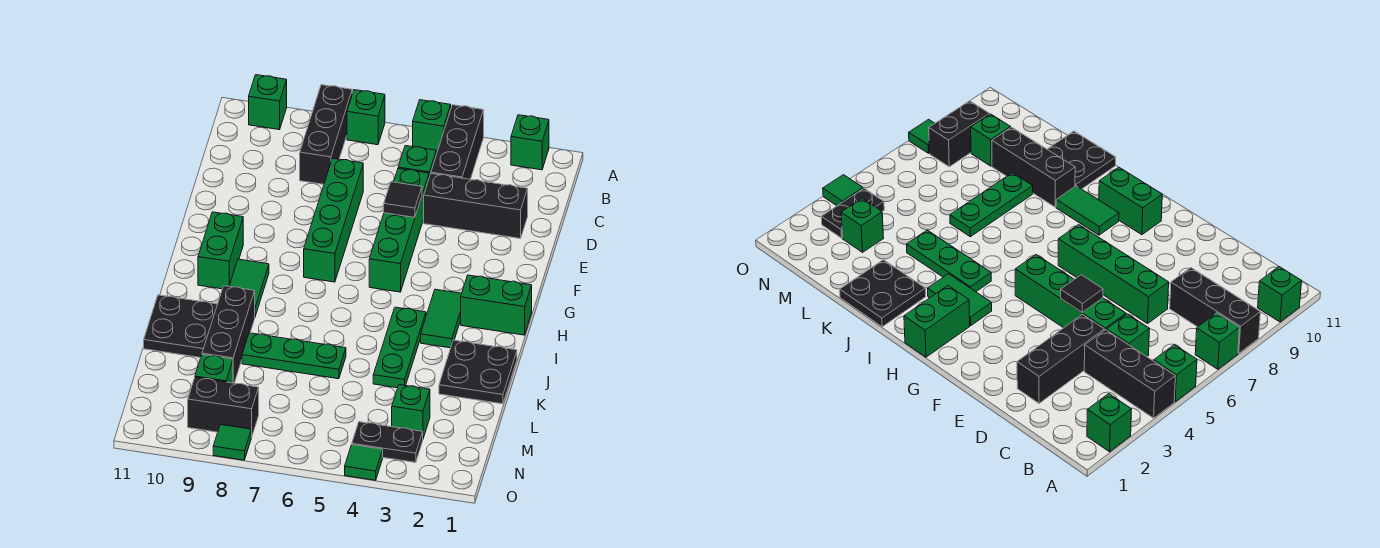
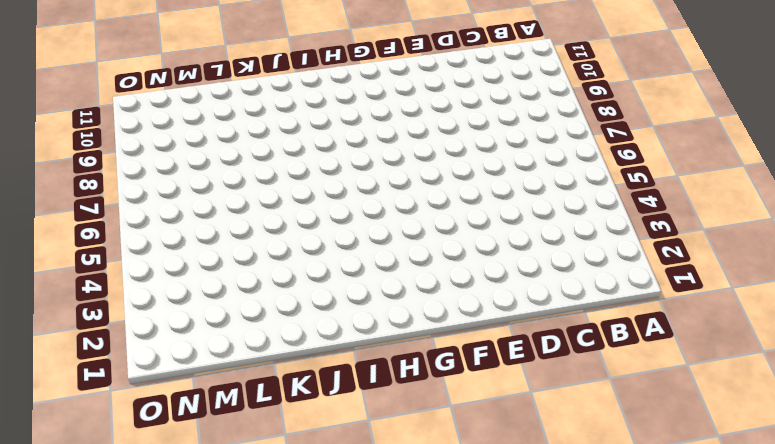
none -> green brick A2 level 1
none -> black brick A4:C4 level 1
none -> green brick A5 level 1

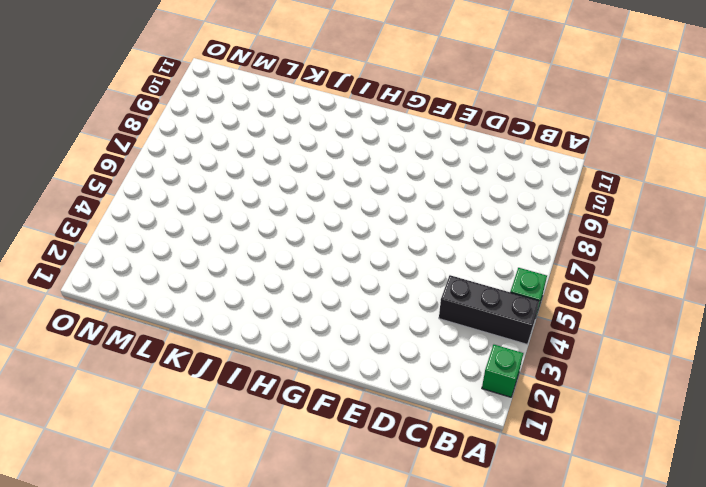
none -> green brick A7 level 1
none -> black brick A8:C8 level 1
none -> green brick A10 level 1

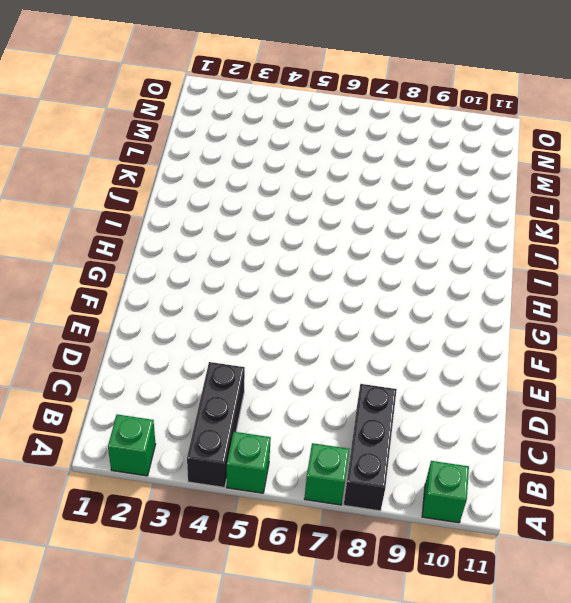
none -> green brick C5 level 1
none -> black brick D2:D4 level 1
none -> green brick D5:G5 level 1

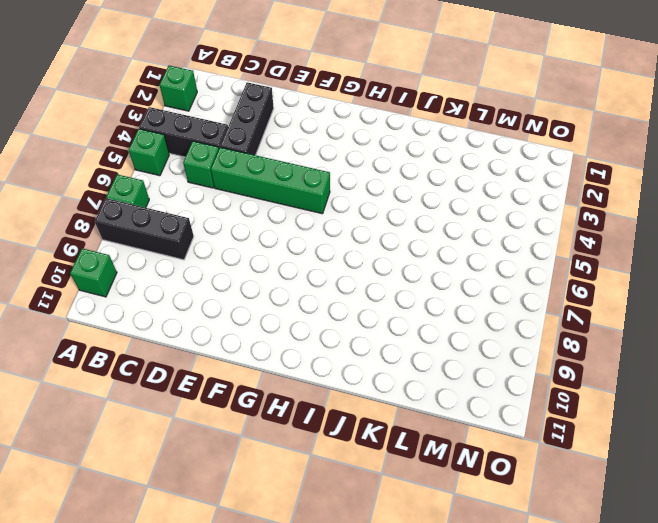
none -> green brick D7:G7 level 1
none -> green brick G10:H10 level 1
none -> green brick H1:H2 level 1

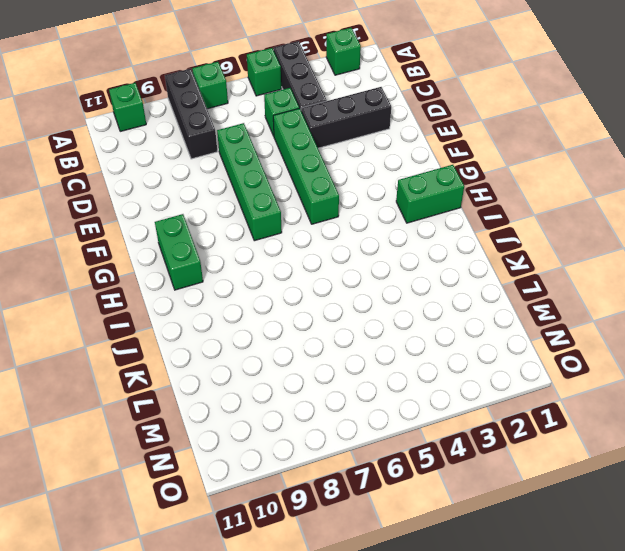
none -> green tile H3:I3 level 1
none -> green tile H9:I9 level 1
none -> green plate I4:K4 level 1

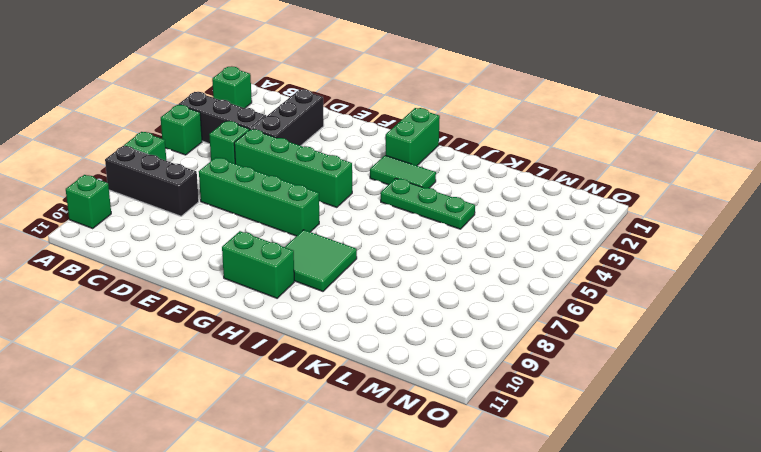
green tile H8:I9 level 1 -> green tile H9:I9 level 1
none -> black plate J1:K2 level 1
none -> black brick J9:L9 level 1
none -> black plate J10:K11 level 1

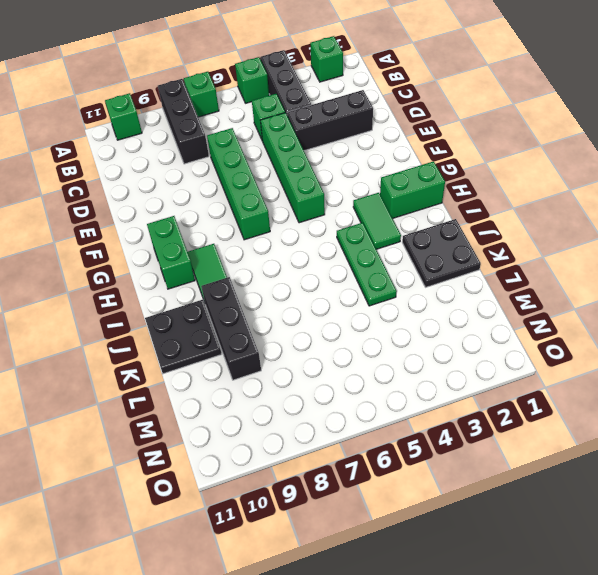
none -> green plate K6:K8 level 1
none -> green brick M3 level 1
none -> green brick M9 level 1

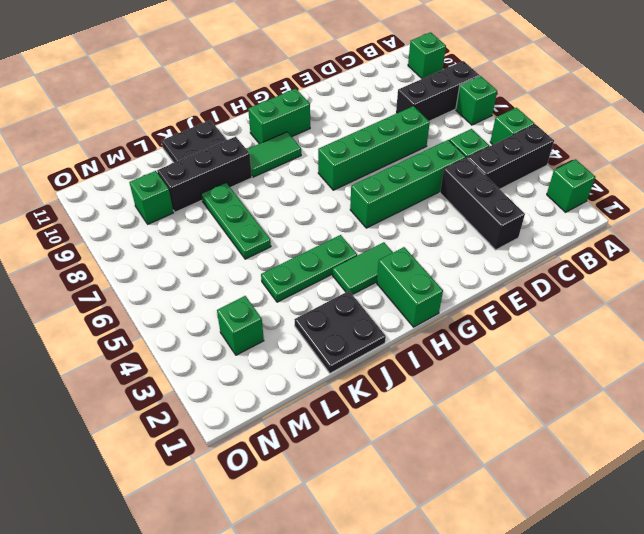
none -> black plate N3:N4 level 1
none -> black brick N8:N9 level 1
none -> green tile O4 level 1

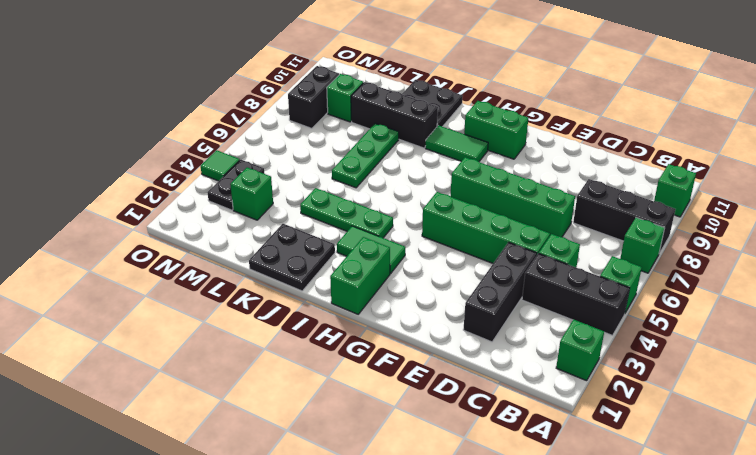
none -> green tile O8 level 1
none -> black tile E5 level 2

